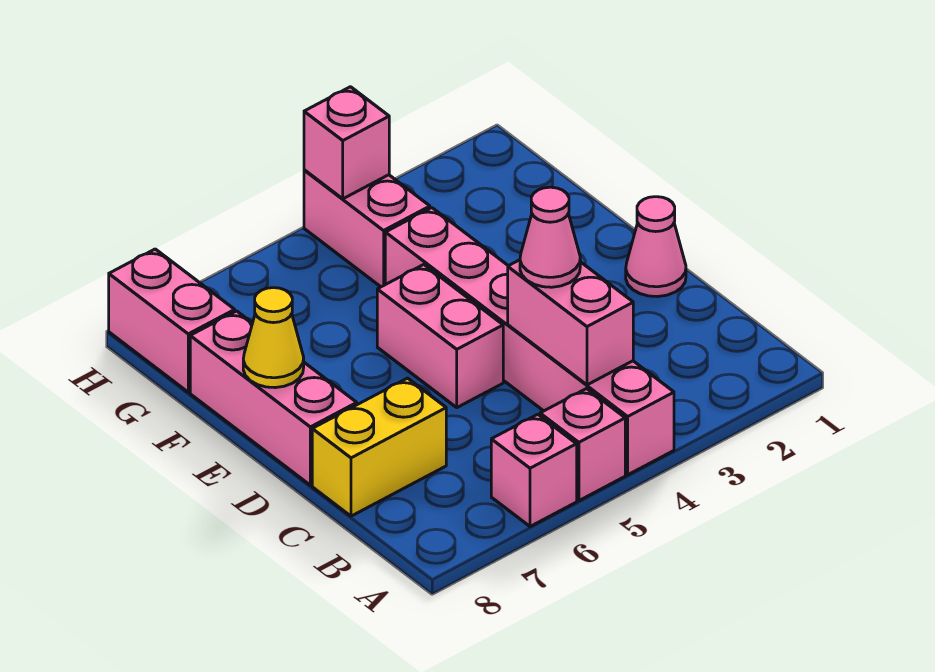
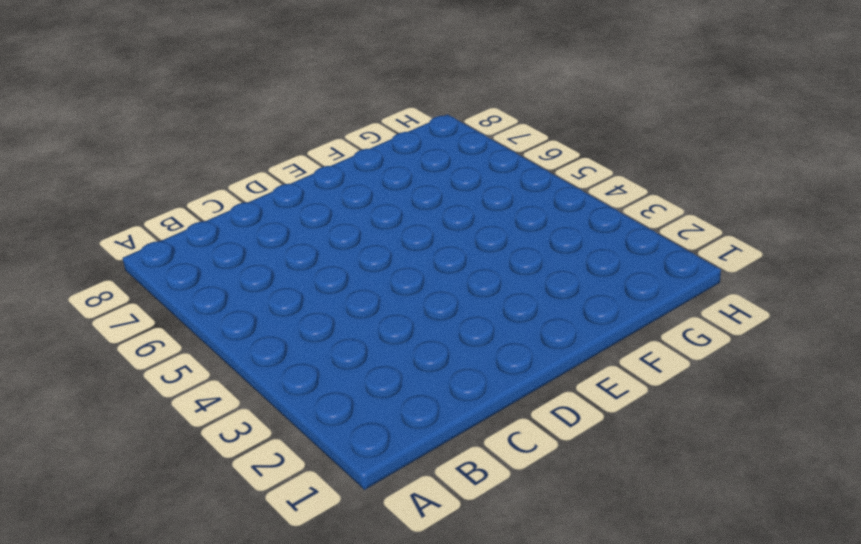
none -> pink brick A4:F4 level 1
none -> pink brick A5 level 1
none -> pink brick A6 level 1

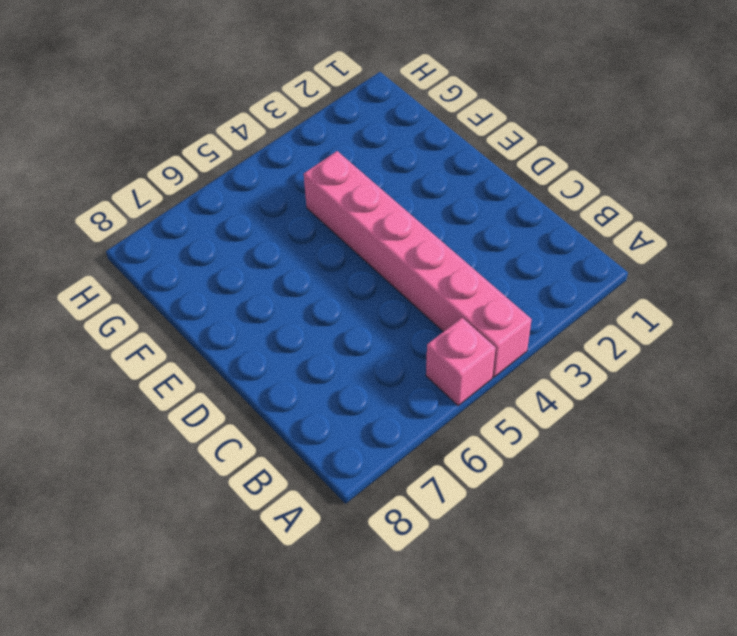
none -> pink brick A6 level 1
none -> yellow brick C7:C8 level 1
none -> pink cone D1 level 1

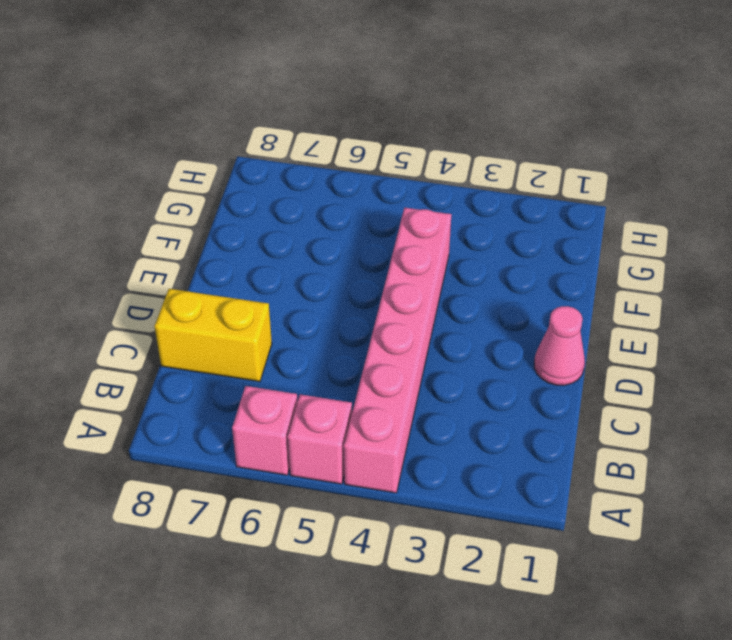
none -> pink brick D5:E5 level 1
none -> pink brick D8:F8 level 1
none -> pink brick G4:H4 level 1

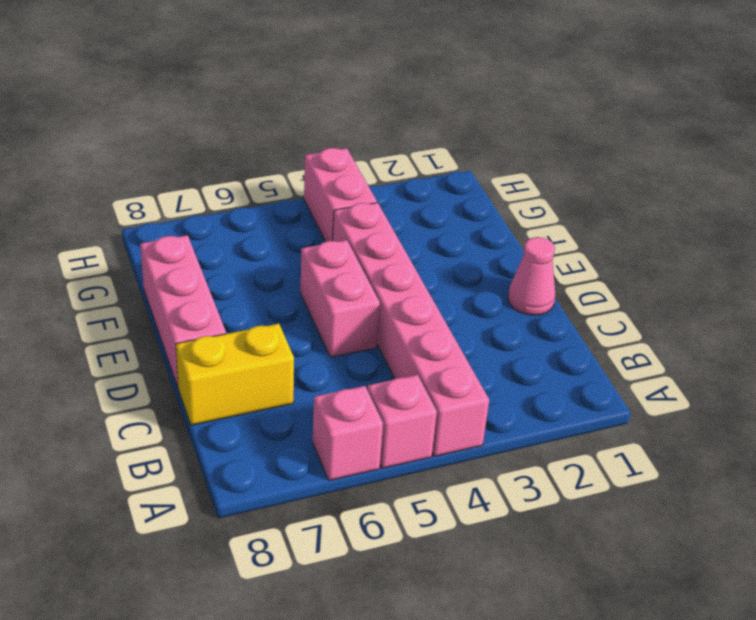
none -> pink brick G8:H8 level 1
none -> pink brick B4:C4 level 2
none -> yellow cone E8 level 2

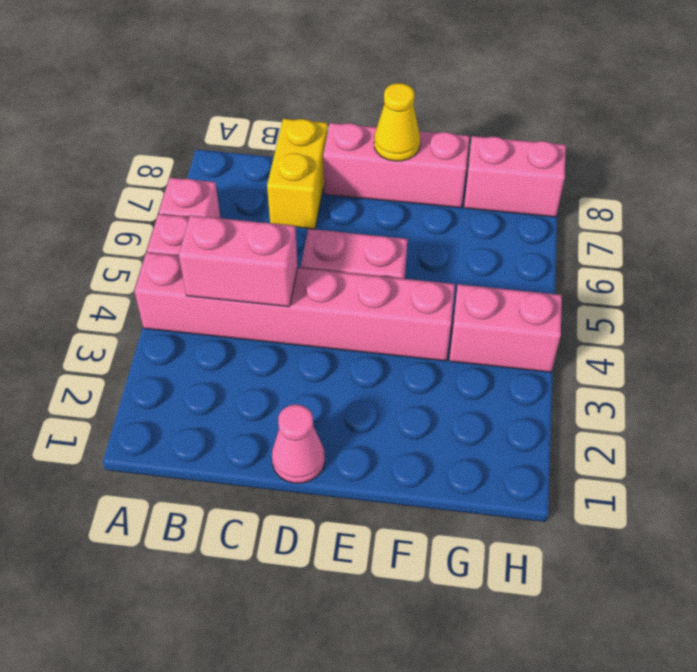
none -> pink brick H4 level 2
none -> pink cone C4 level 3

